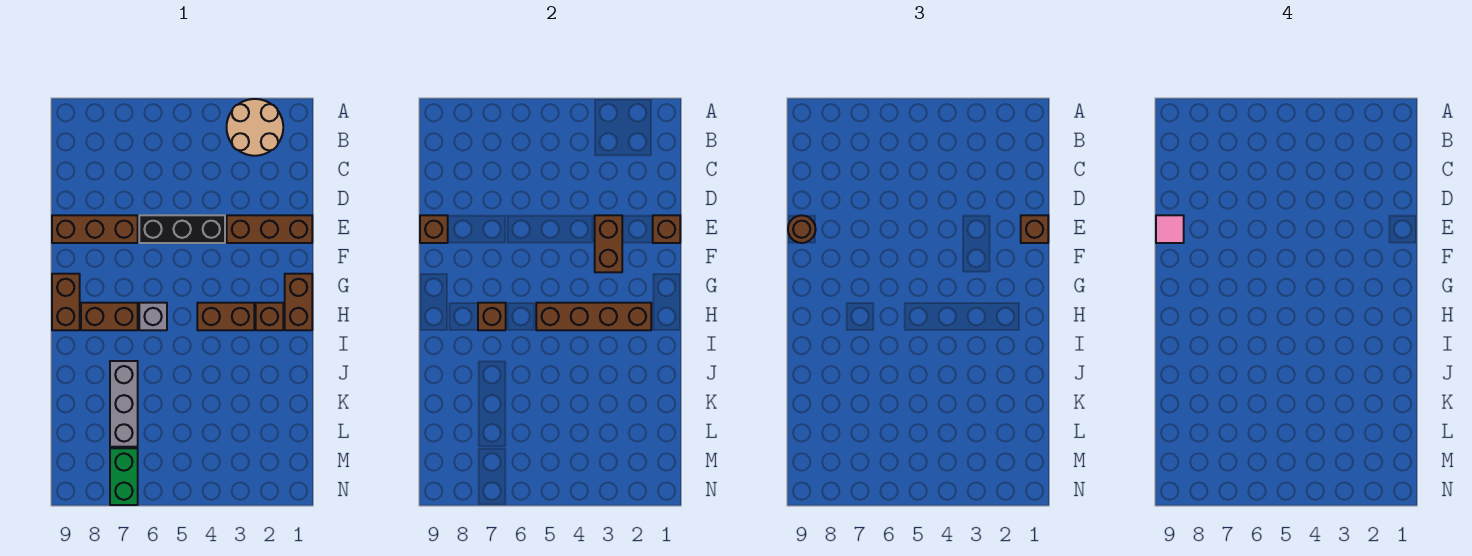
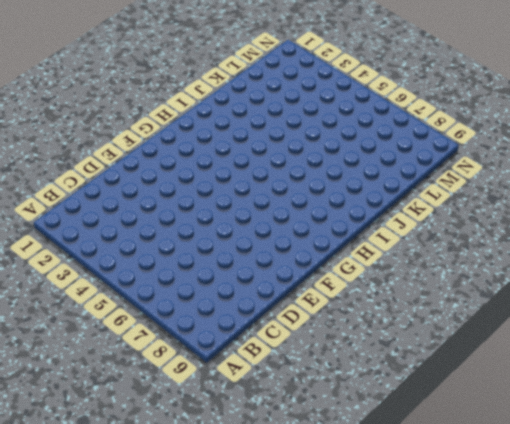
none -> tan round brick A2:B3 level 1
none -> brown brick E1:E3 level 1
none -> black brick E4:E6 level 1

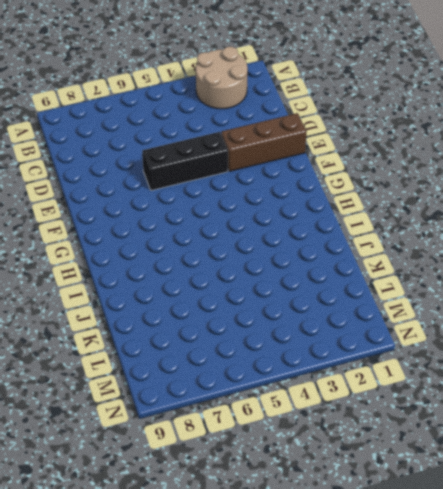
none -> brown brick E7:E9 level 1
none -> brown brick G1:H1 level 1
none -> brown brick G9:H9 level 1

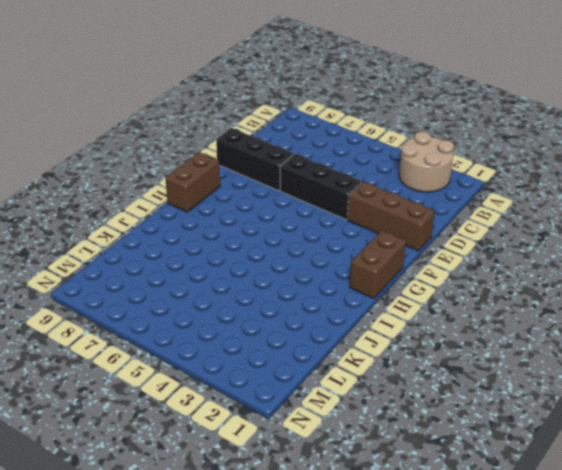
black brick E7:E9 level 1 -> brown brick E7:E9 level 1
none -> brown brick H2 level 1
none -> brown brick H3:H4 level 1
none -> grey brick H6 level 1

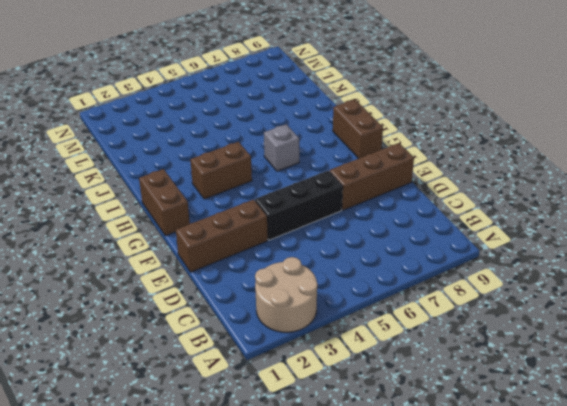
none -> brown brick H2 level 1
none -> brown brick H7:H8 level 1
none -> grey brick J7:L7 level 1

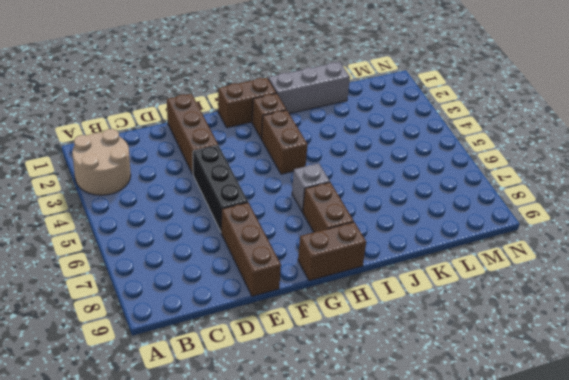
grey brick I1:K1 level 1 -> grey brick J7:L7 level 1
none -> green brick M7:N7 level 1
none -> brown brick E1 level 2
none -> brown brick E3:F3 level 2

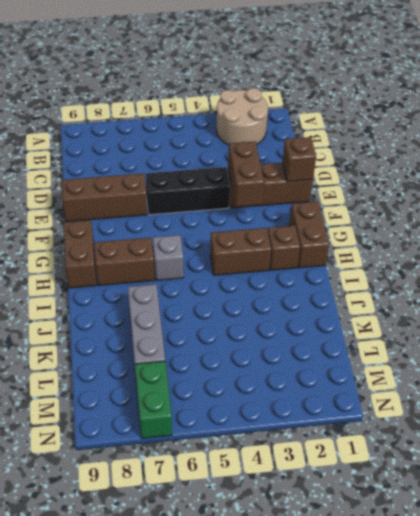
none -> brown brick E9 level 2
none -> brown brick H2:H5 level 2
none -> brown brick H7 level 2

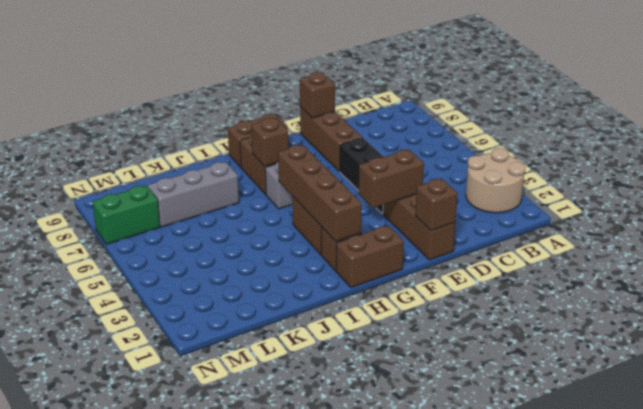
none -> brown brick E1 level 3
none -> brown round brick E9 level 3
none -> pink tile E9 level 4

